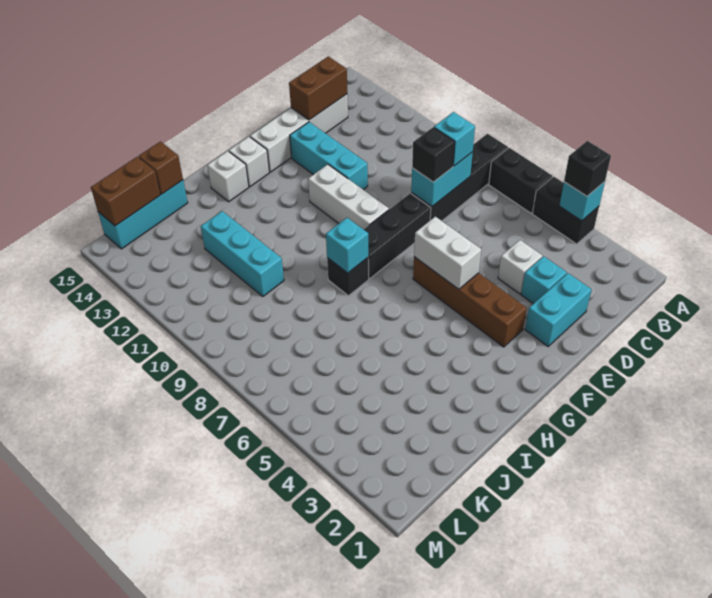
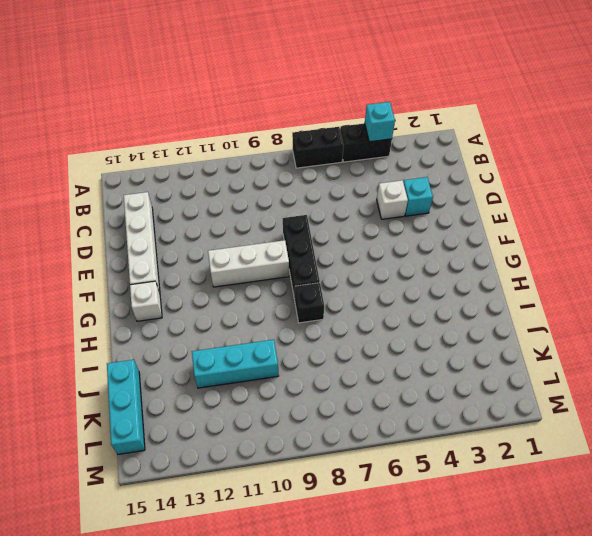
none -> black brick A8:D8 level 1
none -> cyan brick D2:E2 level 1
none -> cyan brick E11:E13 level 1

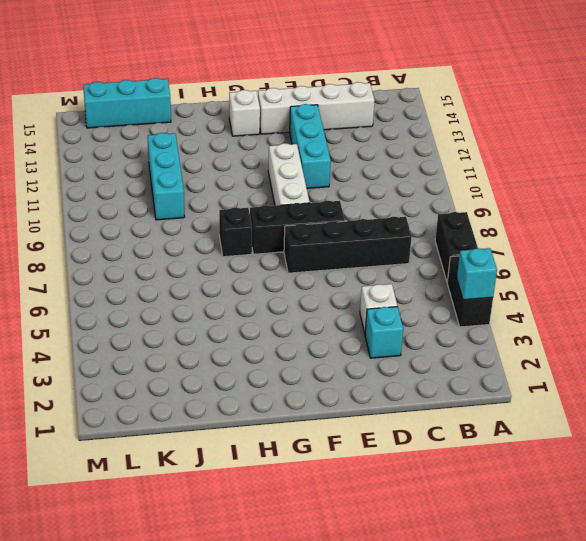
black brick C7:F7 level 1 -> black brick A8:D8 level 1
none -> cyan brick D2:E2 level 1
none -> brown brick F3:F6 level 1
none -> white brick H14 level 1

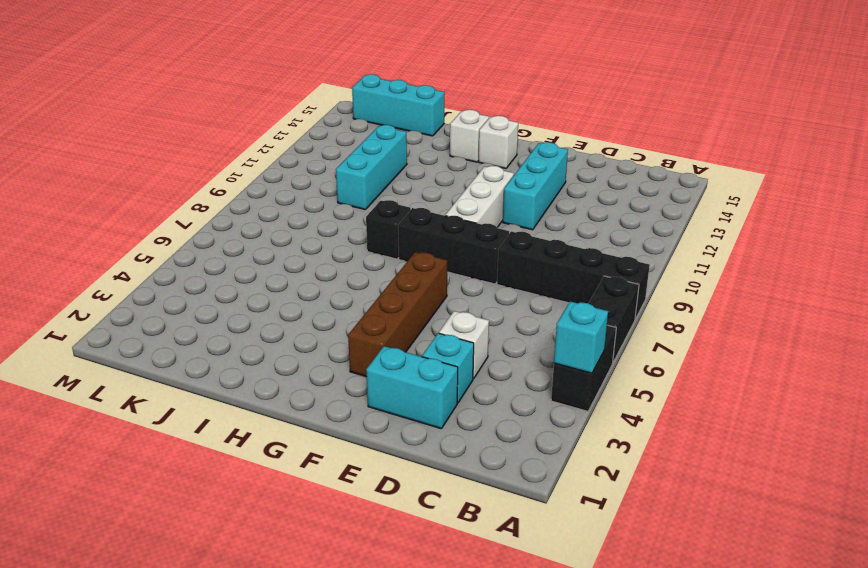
none -> white brick C14:F14 level 1
none -> cyan brick C8:D8 level 2
none -> brown brick C14:D14 level 2

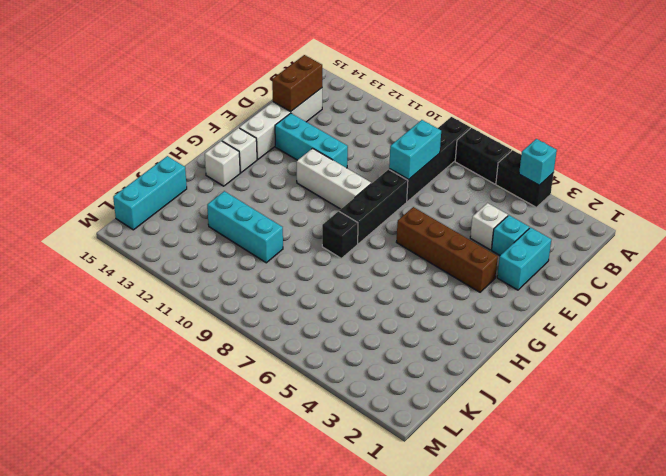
none -> white brick F5:F6 level 2
none -> cyan brick H8 level 2
none -> brown brick J15 level 2

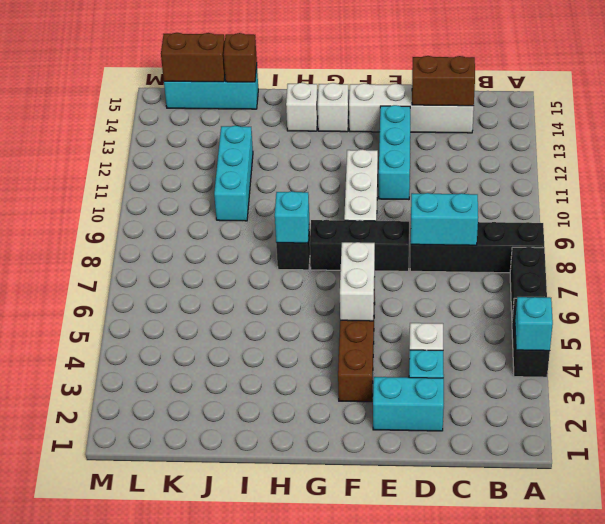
none -> black brick A4 level 3
none -> cyan brick C8 level 3
none -> black brick D8 level 3

